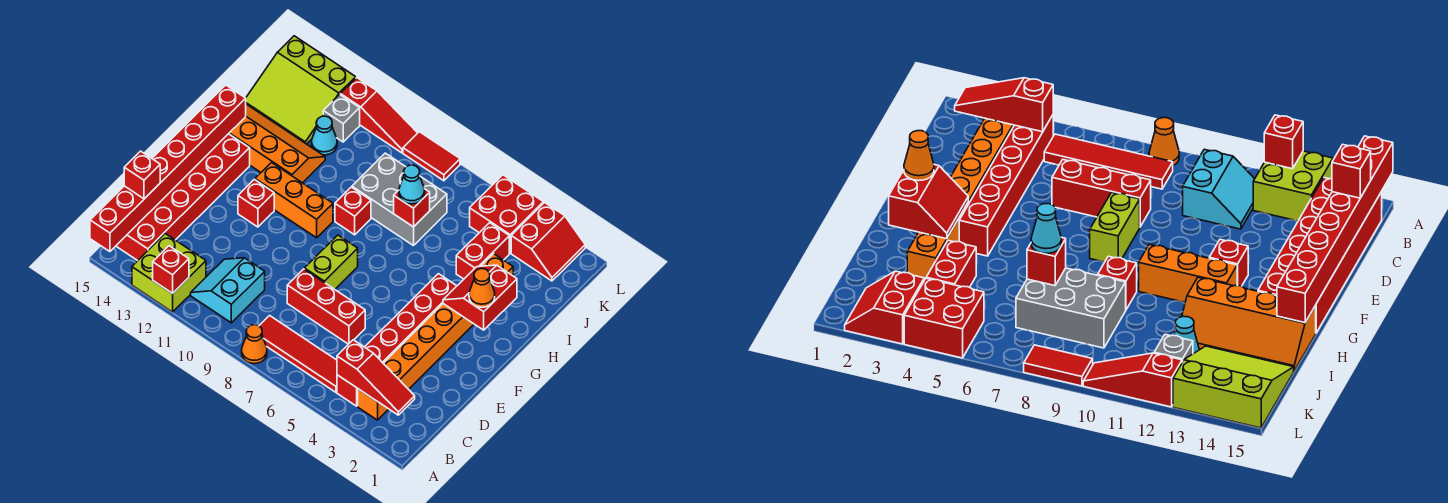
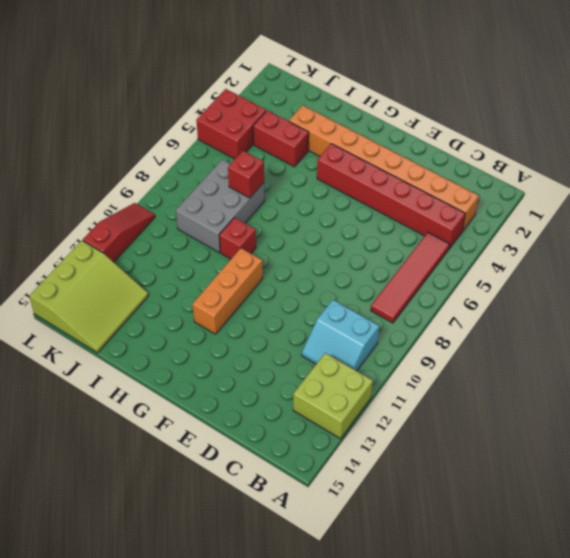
none -> orange cone A8 level 1
none -> red brick B14:G15 level 1
none -> red brick D6:D8 level 1
none -> lime brick E8:F8 level 1

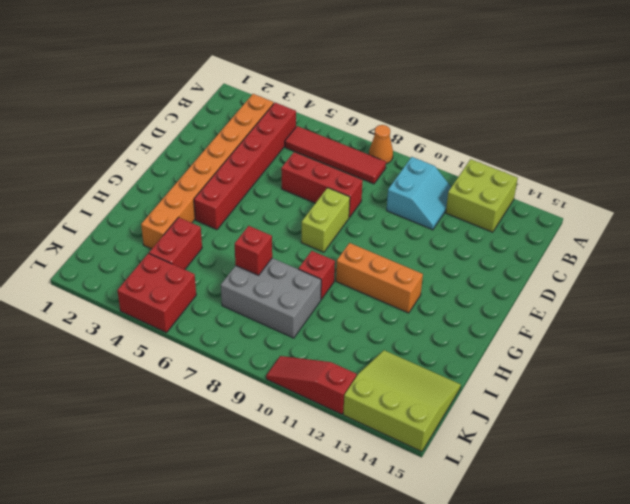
none -> red brick B14:G15 level 1
none -> red brick F12 level 1
none -> orange slope H12:I15 level 1 top H
none -> cyan cone J12 level 1

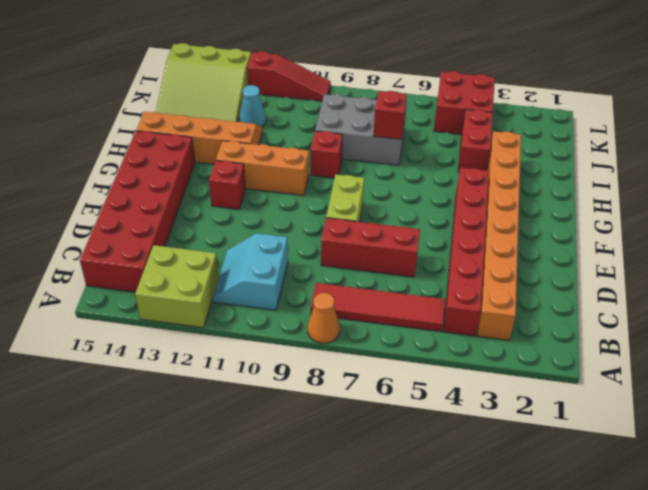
none -> red slope K2:L3 level 1 top 3
none -> grey brick K12 level 1
none -> red tile L8:L9 level 1
none -> red brick A12 level 2

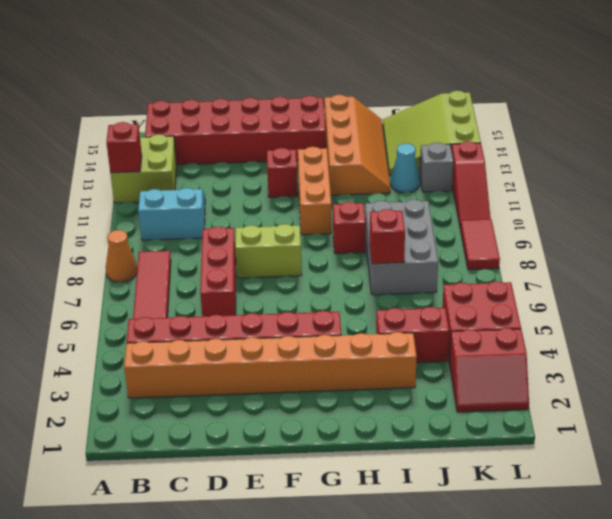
none -> red brick A15:H15 level 2
none -> red slope B2:B4 level 2 top 4
none -> red slope G2:H3 level 2 top 2
none -> red brick C15 level 3

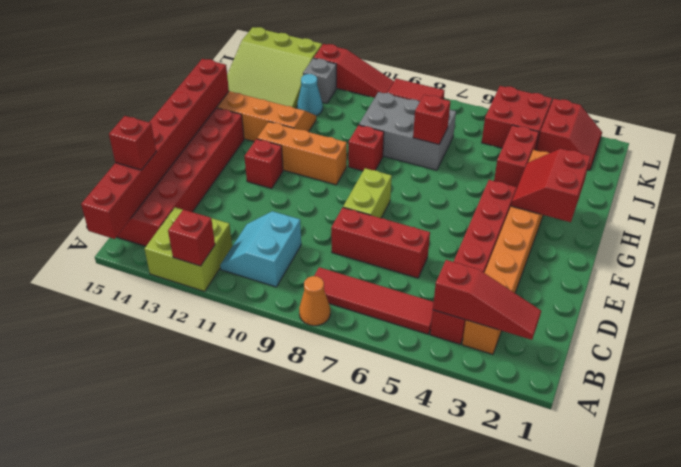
none -> orange cone G2 level 3
none -> cyan cone I7 level 3

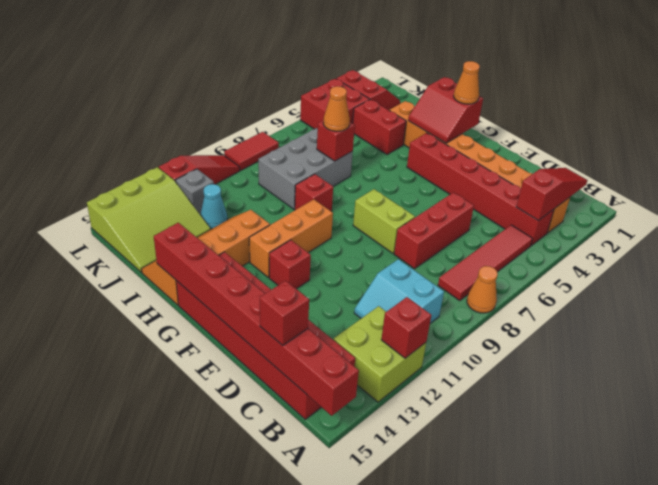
orange cone I7 level 3 -> cyan cone I7 level 3

